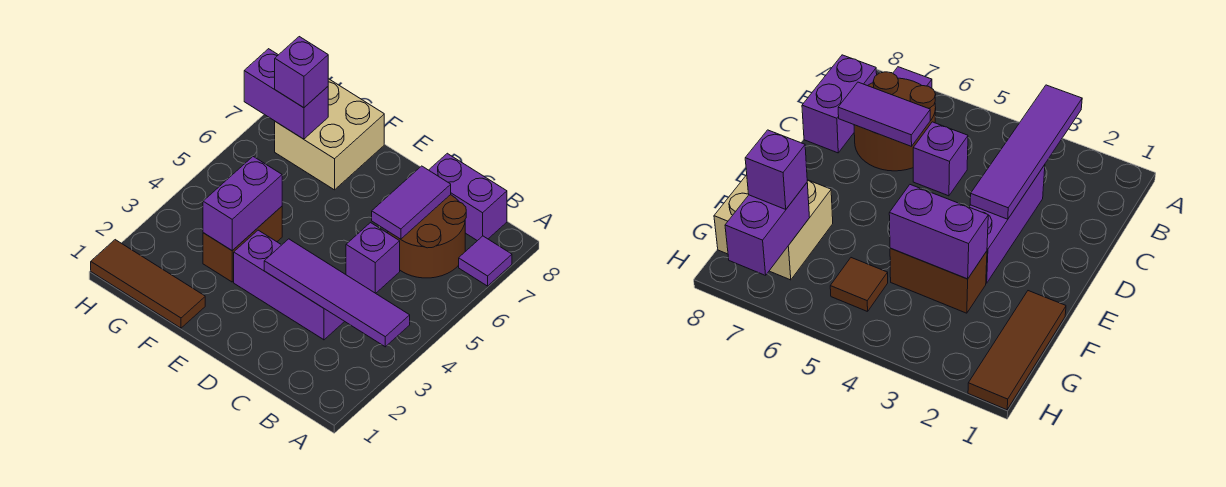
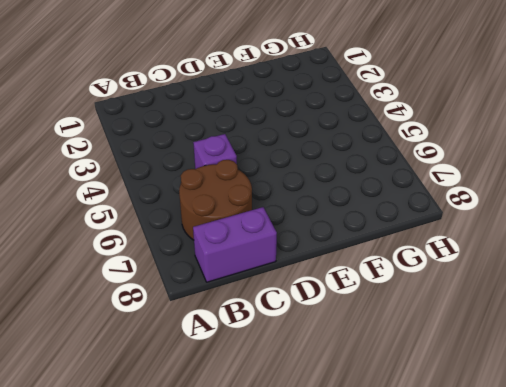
none -> purple tile A7 level 1
none -> purple brick C3:E3 level 1
none -> brown tile F1:H1 level 1

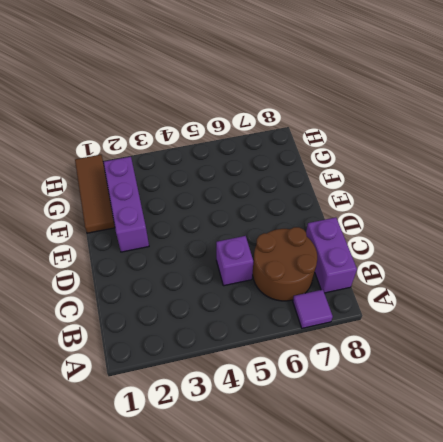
purple brick E2:G2 level 1 -> purple brick C3:E3 level 1
none -> brown brick F3:F4 level 1
none -> tan brick F7:G8 level 1
none -> brown tile G5 level 1

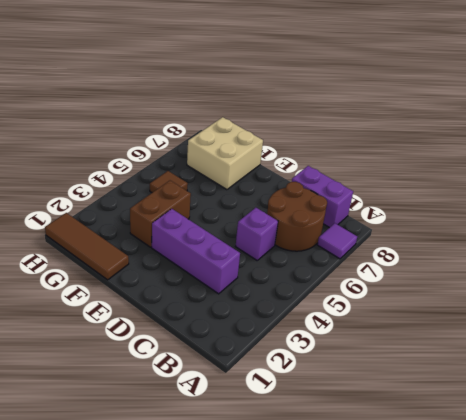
none -> purple tile A3:D3 level 2
none -> purple tile C6:C7 level 2
none -> purple brick F3:F4 level 2

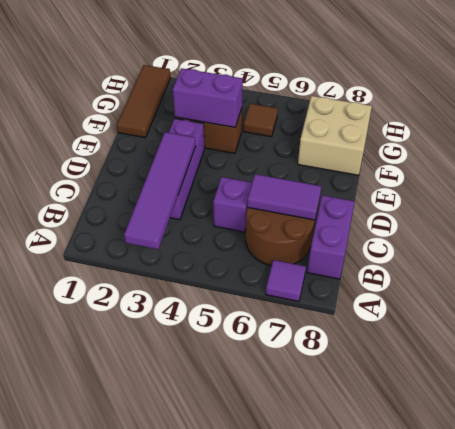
none -> purple brick G7:H7 level 2
none -> purple brick G7 level 3

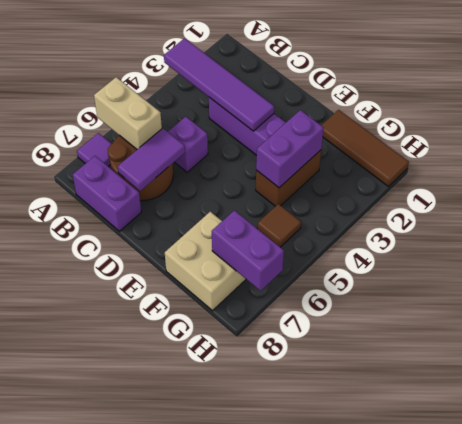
tan brick A6:B6 level 2 -> none
none -> purple brick G7 level 3

